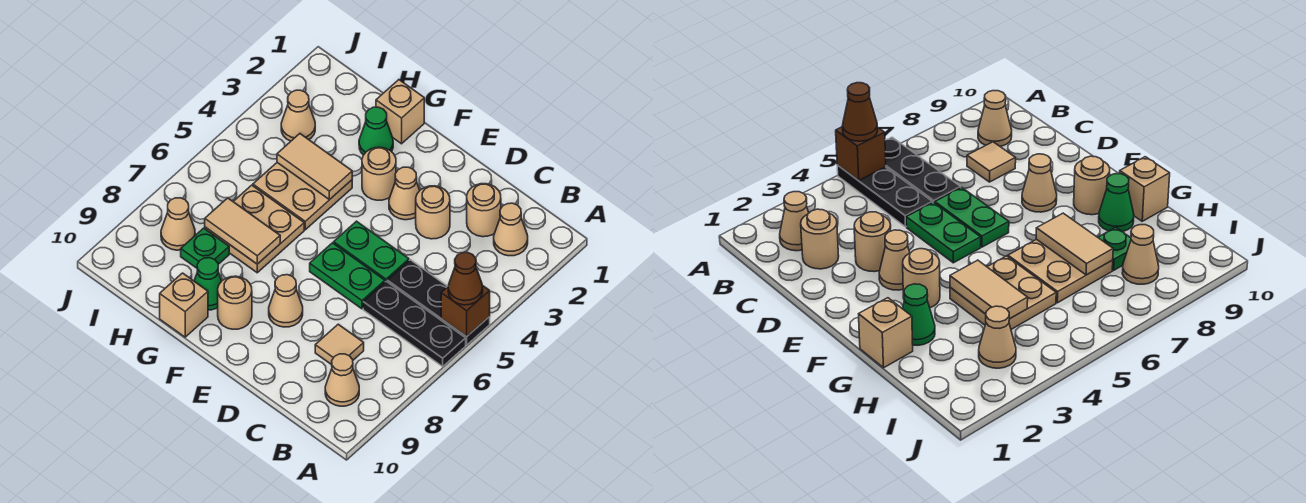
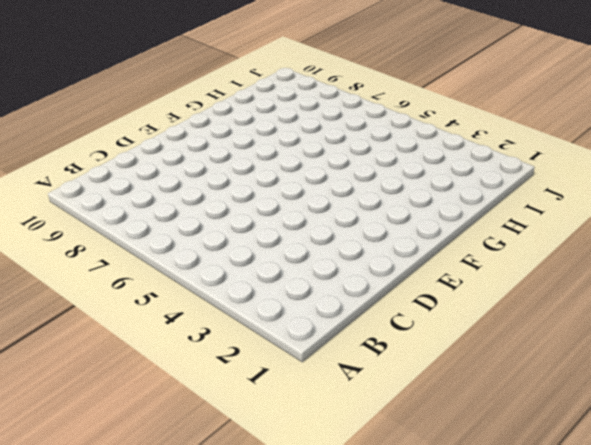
none -> black plate A5:C5 level 1
none -> black plate A6:C6 level 1
none -> tan cone B2 level 1

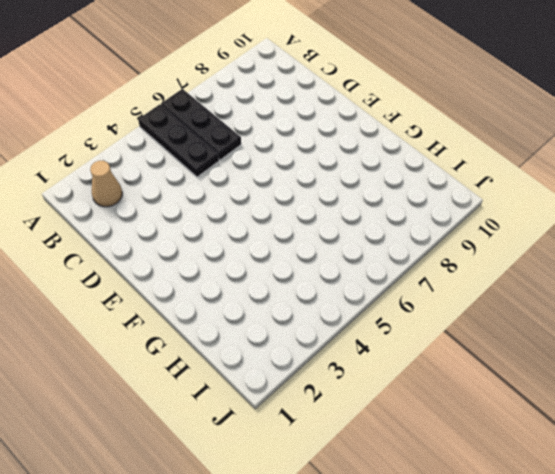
none -> tan cone B9 level 1
none -> tan round brick C2 level 1
none -> tan tile C8 level 1

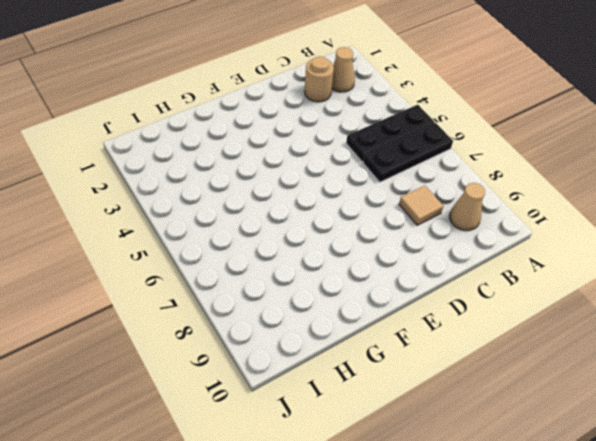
none -> tan round brick D3 level 1
none -> green plate D5:E5 level 1
none -> green plate D6:E6 level 1

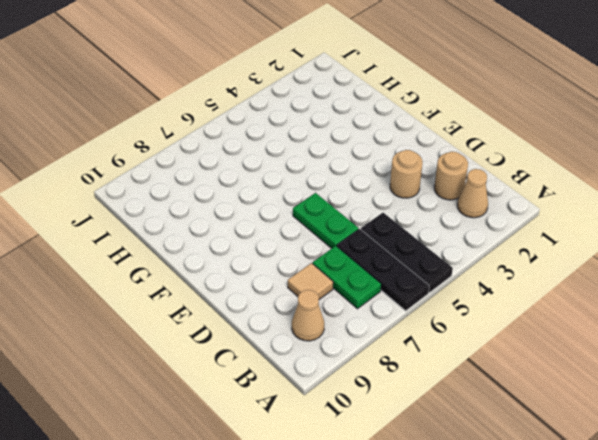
green plate B7:C7 level 1 -> green plate D5:E5 level 1
none -> tan cone E3 level 1
none -> tan cone E8 level 1
none -> tan round brick F3 level 1

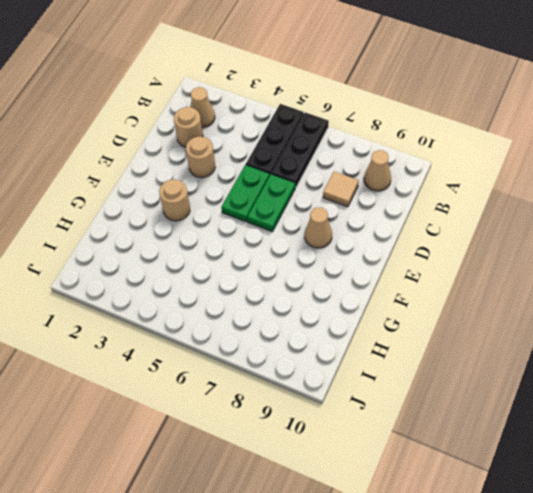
none -> tan cone E3 level 1
none -> tan round brick F9 level 1
none -> tan brick G1 level 1

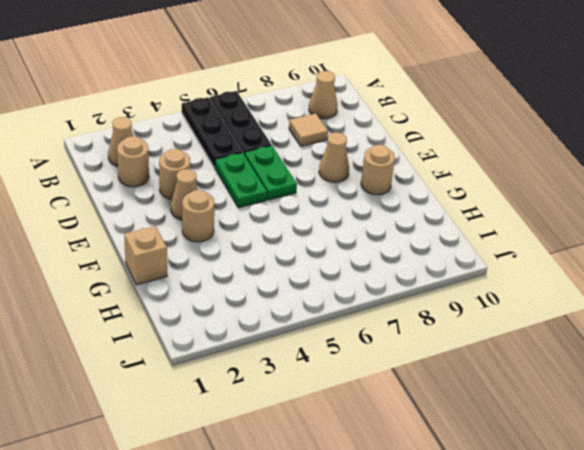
none -> green cone G2 level 1
none -> tan plate G4:H5 level 1
none -> tan plate G6:H7 level 1

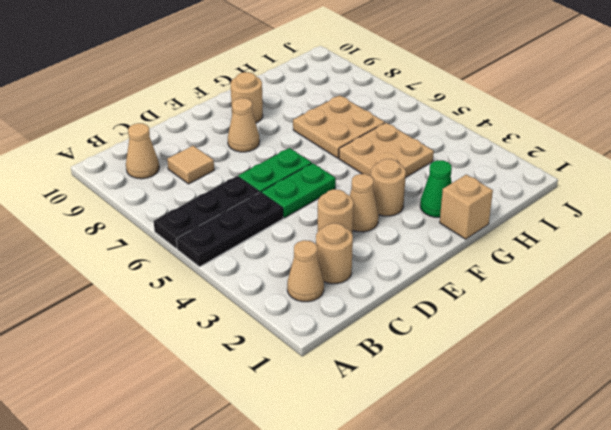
none -> green cone G9 level 1
none -> tan brick G10 level 1
none -> green plate H8 level 1

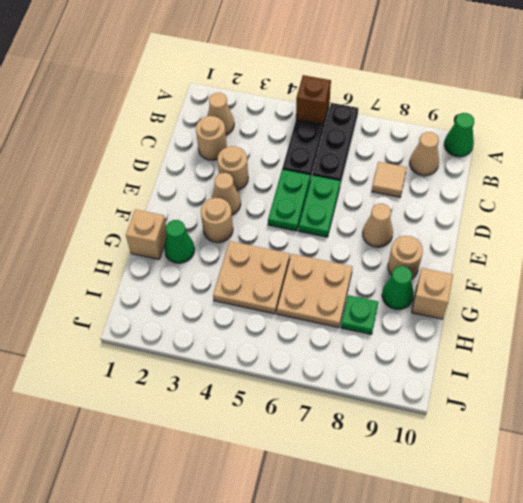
green cone A10 level 1 -> none
none -> tan cone I3 level 1
none -> tan cone I8 level 1
none -> tan tile G4:H4 level 2

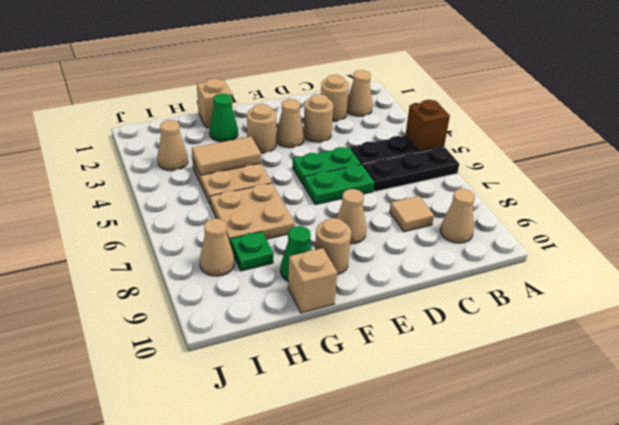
none -> tan tile G7:H7 level 2
none -> brown cone A5 level 3

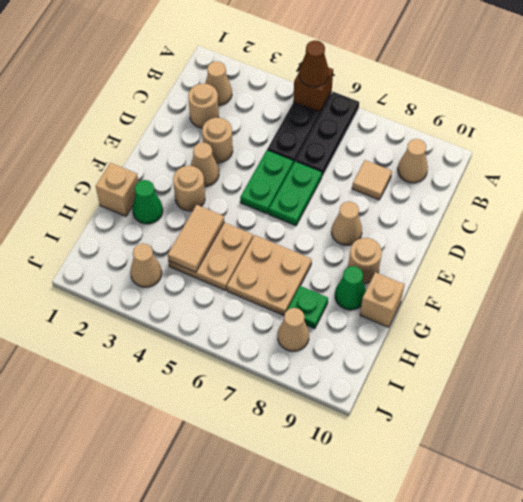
none -> tan tile G7:H7 level 2

